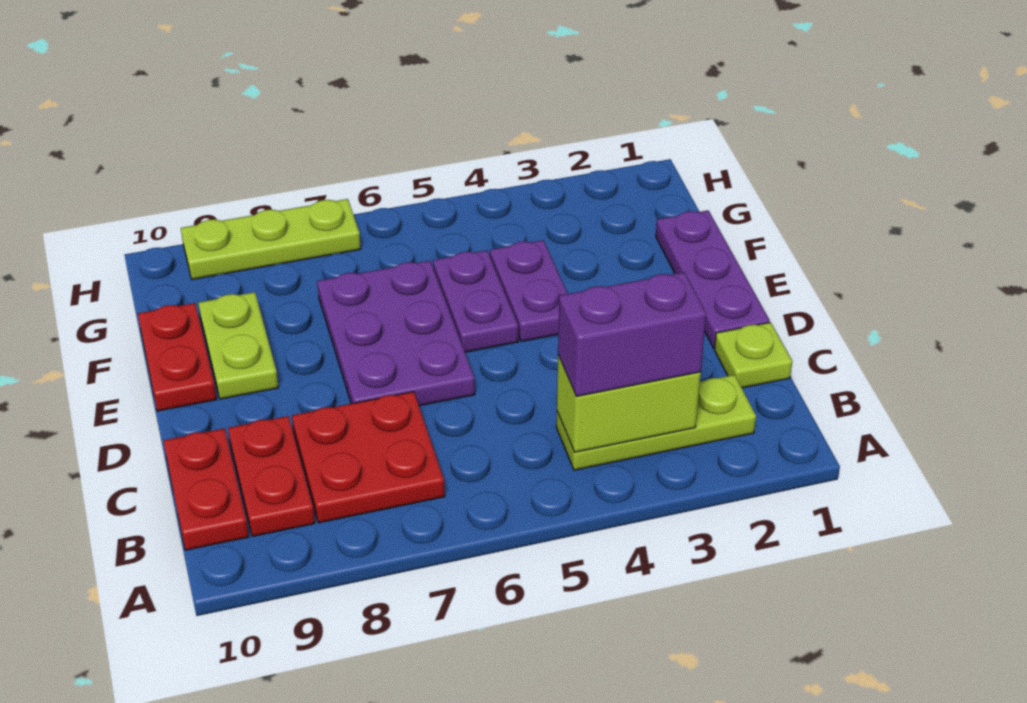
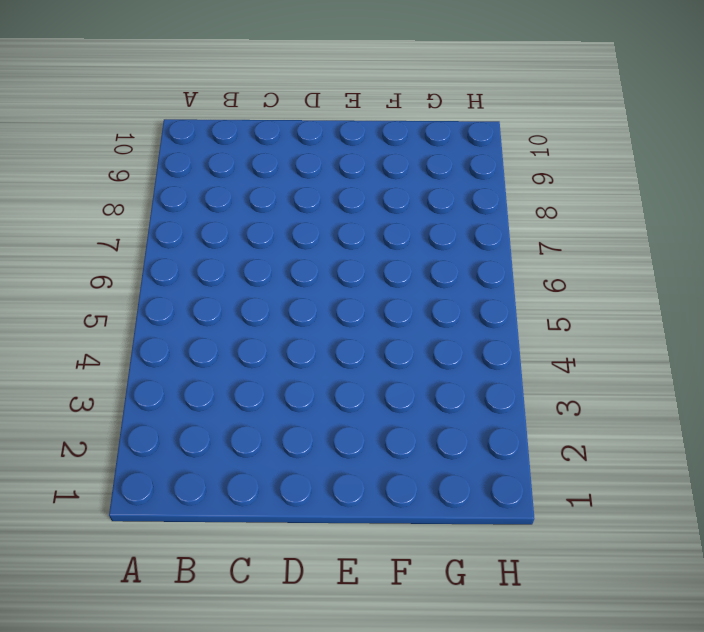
none -> lime plate B2:B4 level 1
none -> red plate B7:C8 level 1
none -> red plate B9:C9 level 1

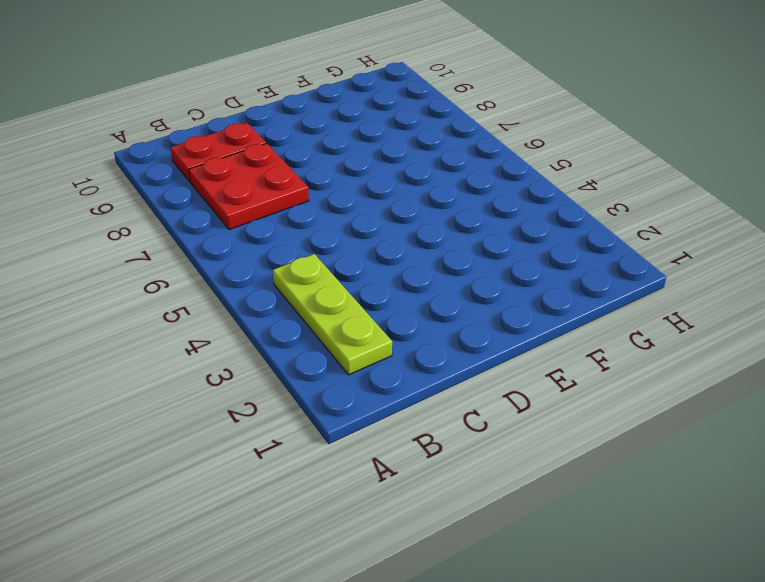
none -> red plate B10:C10 level 1
none -> lime plate C1 level 1
none -> purple plate D1:F1 level 1

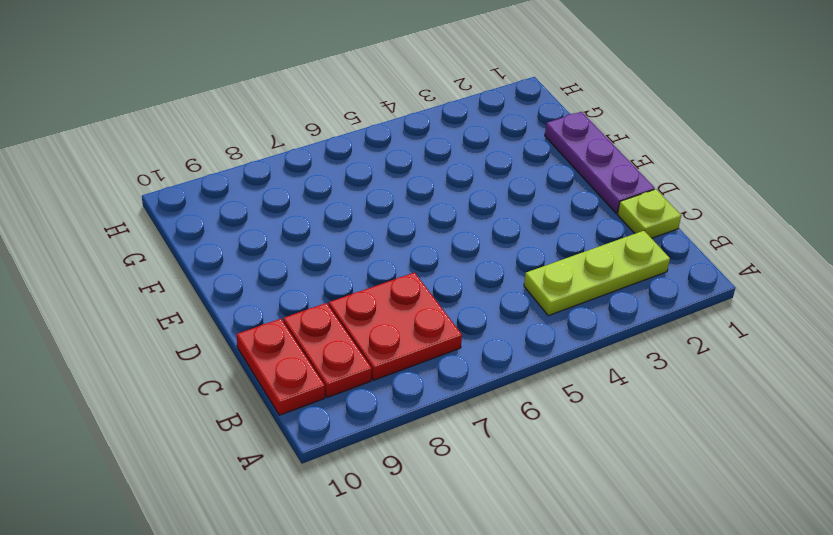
none -> purple plate D6:F7 level 1
none -> purple plate E4:F4 level 1
none -> purple plate E5:F5 level 1

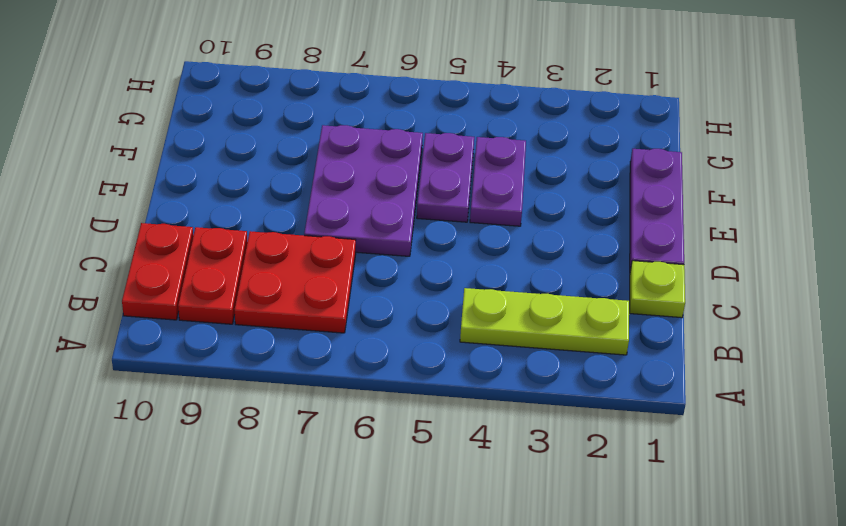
none -> lime plate E9:F9 level 1
none -> red plate E10:F10 level 1
none -> lime plate H7:H9 level 1

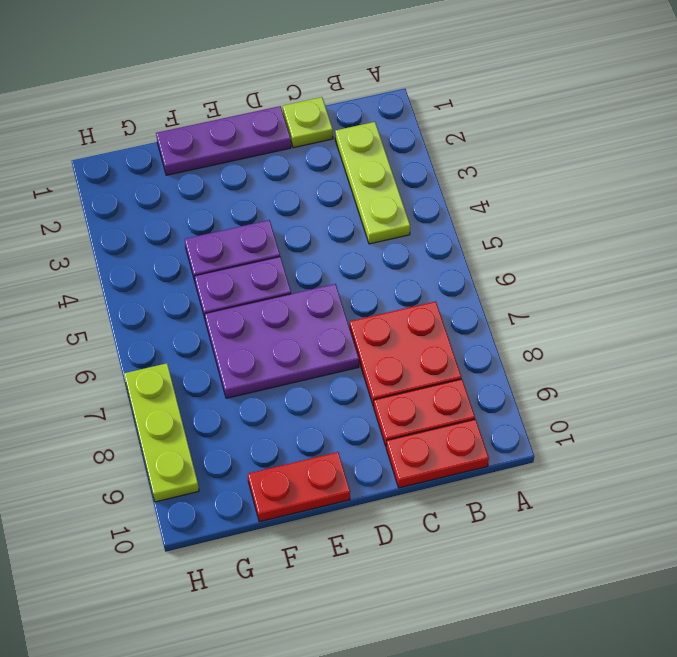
none -> lime plate E9:F9 level 1
none -> lime brick B3:B4 level 2
none -> purple brick B3:B4 level 3

